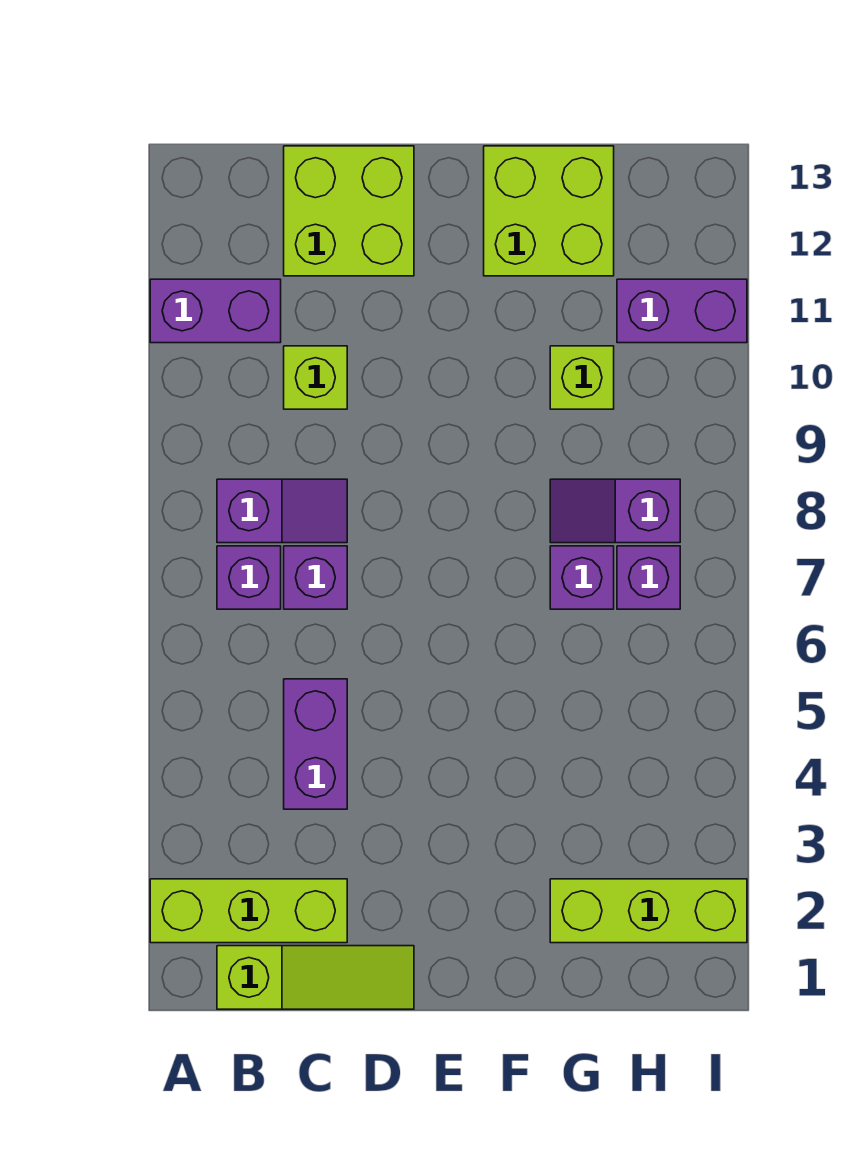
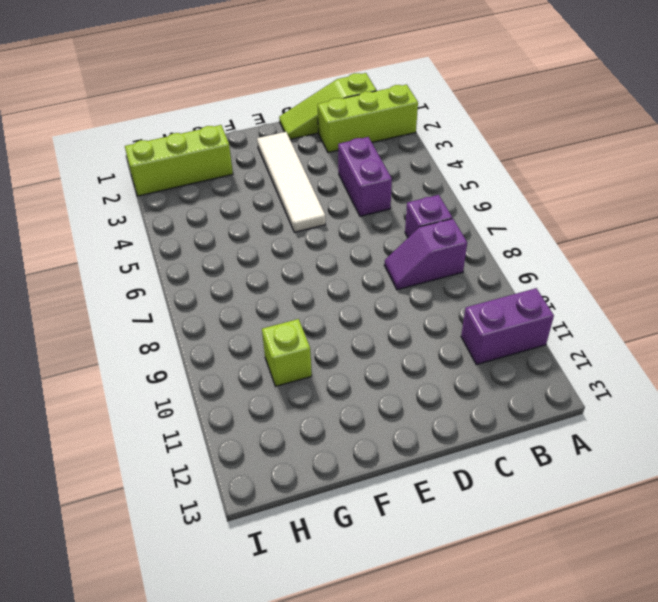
white tile E2:E5 level 1 -> none
none -> purple brick C7 level 1
none -> lime brick C10 level 1
none -> lime brick C12:D13 level 1

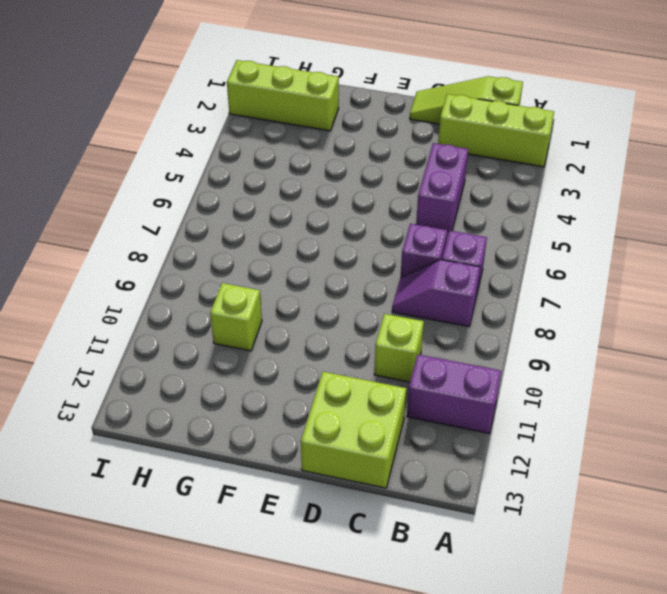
none -> lime brick F12:G13 level 1
none -> purple brick G7 level 1
none -> purple slope G8:H8 level 1 top H

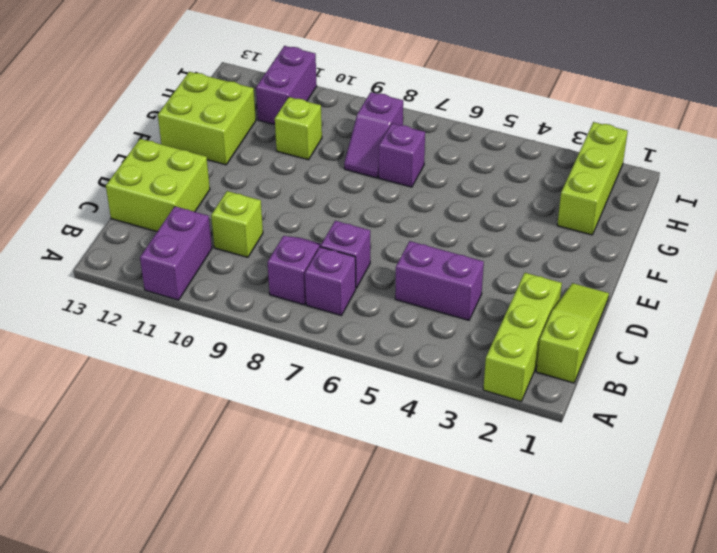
none -> purple brick H7 level 1

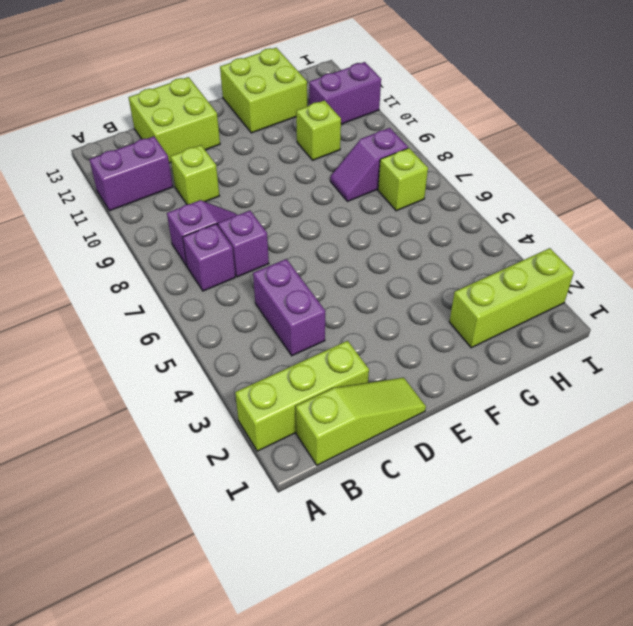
lime brick H7 level 1 -> purple brick H7 level 1
none -> purple brick G7 level 1

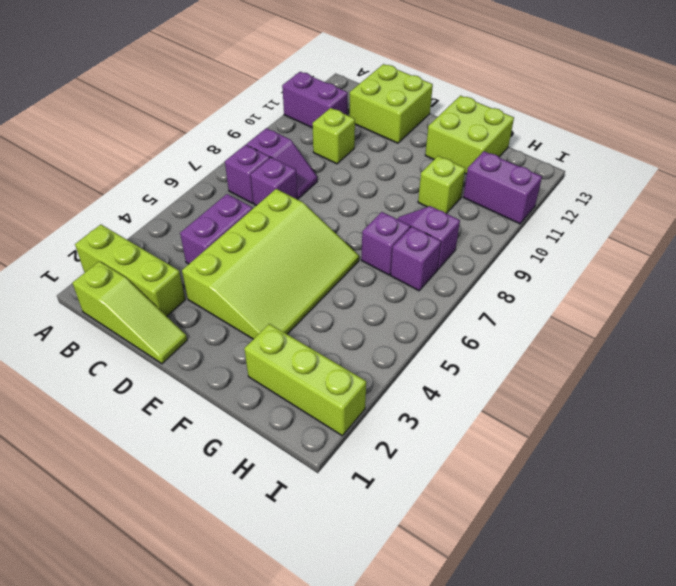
lime slope D3:F6 level 1 top D -> none

